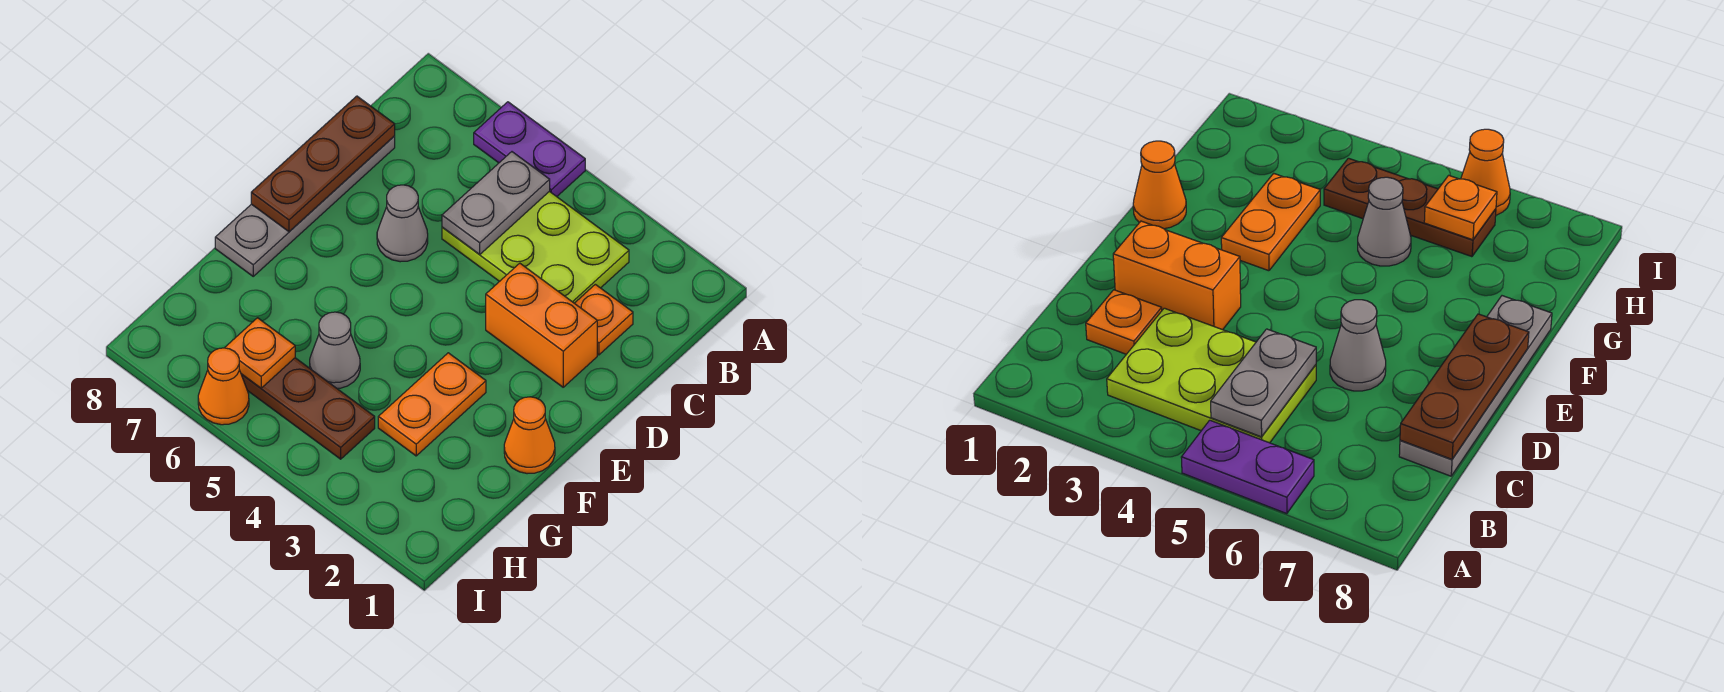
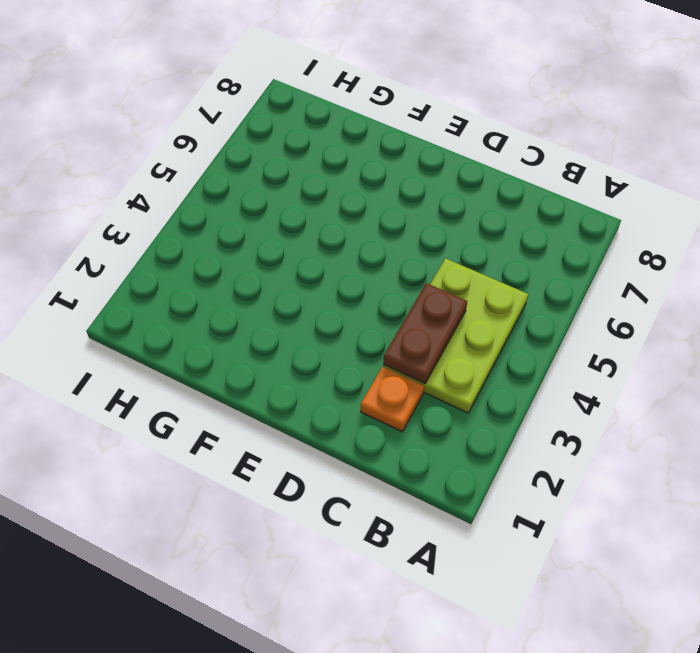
brown plate C3:C4 level 2 -> none
none -> purple plate A5:A6 level 1
none -> grey plate C8:F8 level 1
none -> orange brick D2:D3 level 1

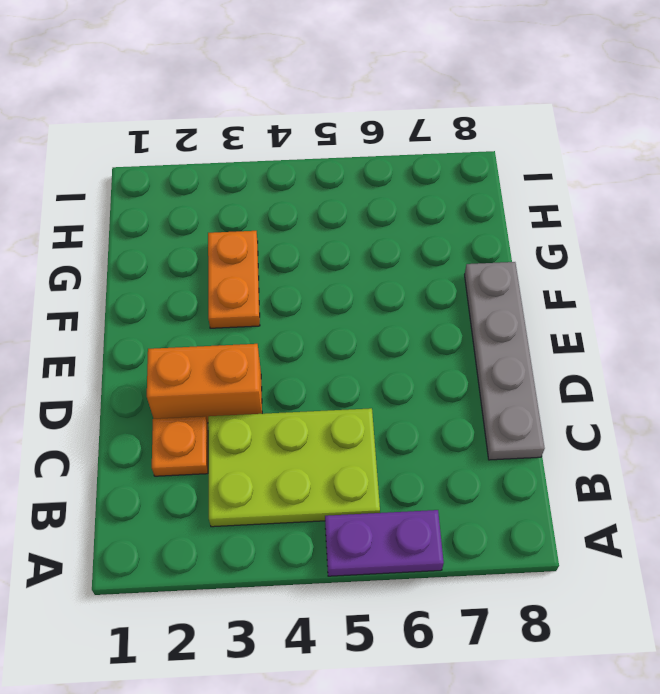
none -> grey cone D6 level 1
none -> orange cone F1 level 1
none -> grey cone G5 level 1

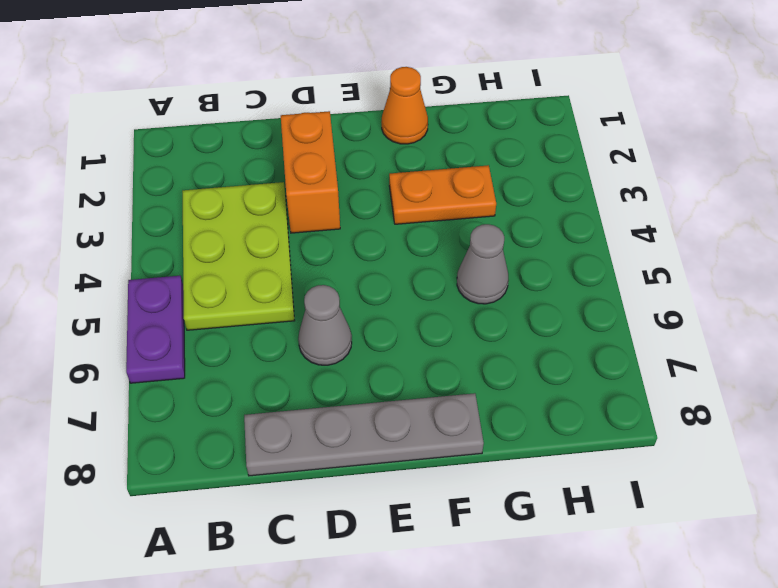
none -> orange plate C2 level 1
none -> brown plate H4:H6 level 1
none -> orange cone I6 level 1

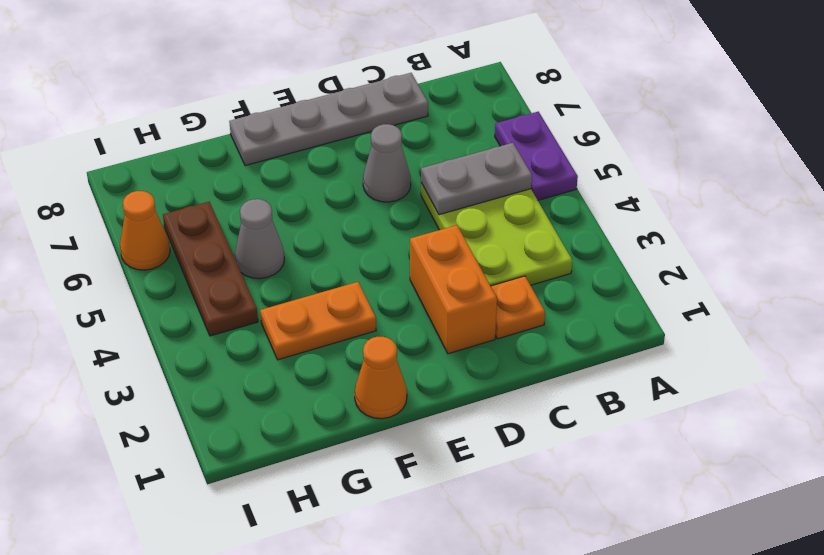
none -> brown plate C8:E8 level 2
none -> orange plate H6 level 2

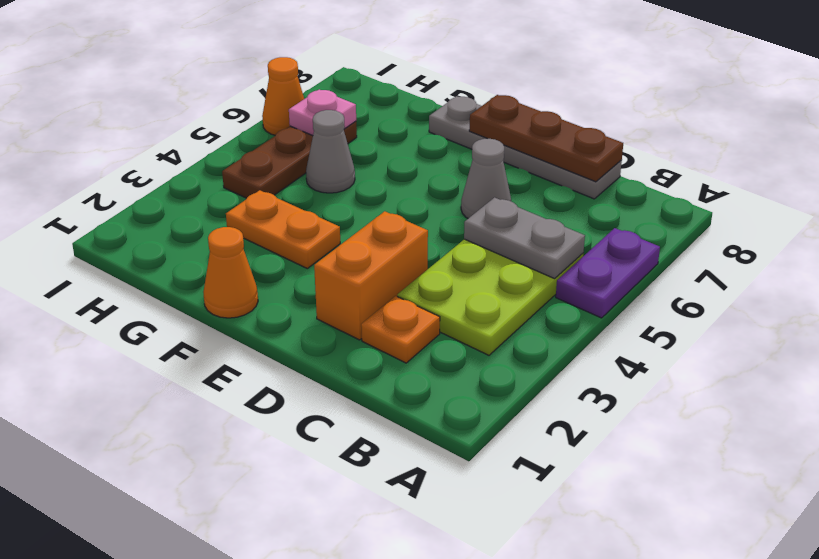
pink plate H6 level 2 -> orange plate H6 level 2

